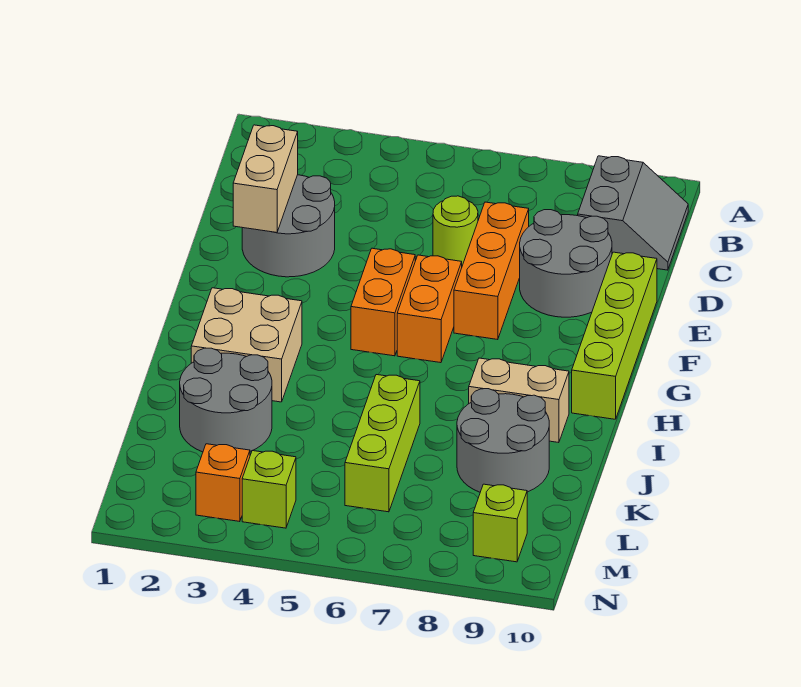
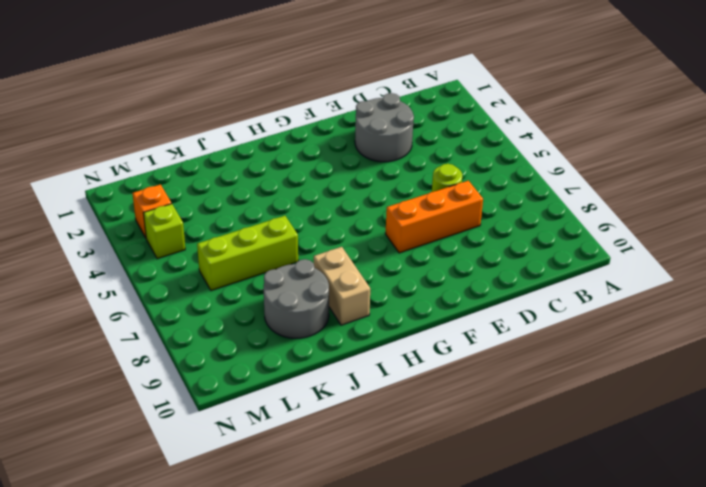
none -> grey slope B9:C10 level 1 top 9
none -> grey round brick D8:E9 level 1
none -> lime brick E10:H10 level 1

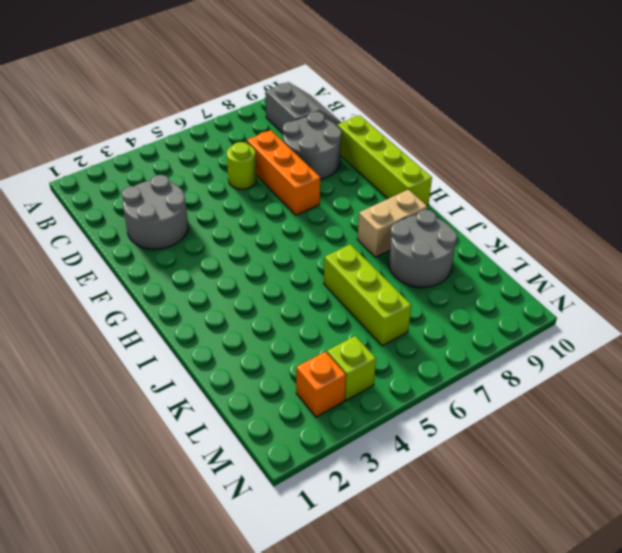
none -> orange brick F5:G5 level 1
none -> orange brick F6:G6 level 1
none -> tan brick H2:I3 level 1

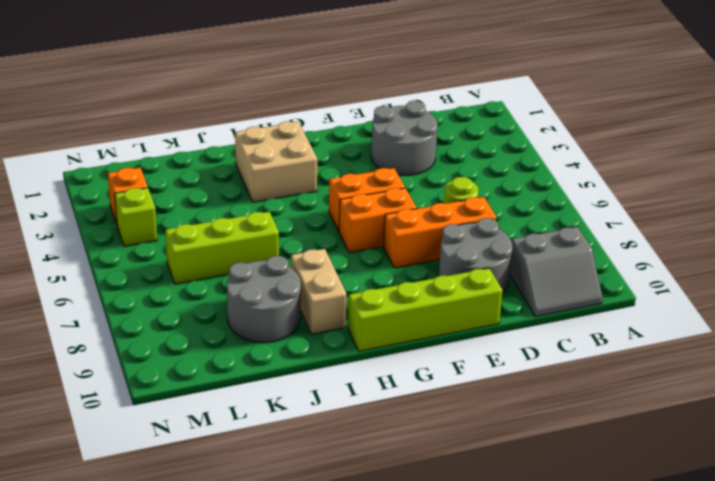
none -> grey round brick J2:K3 level 1
none -> lime brick M9 level 1
none -> tan brick D2:E2 level 2

